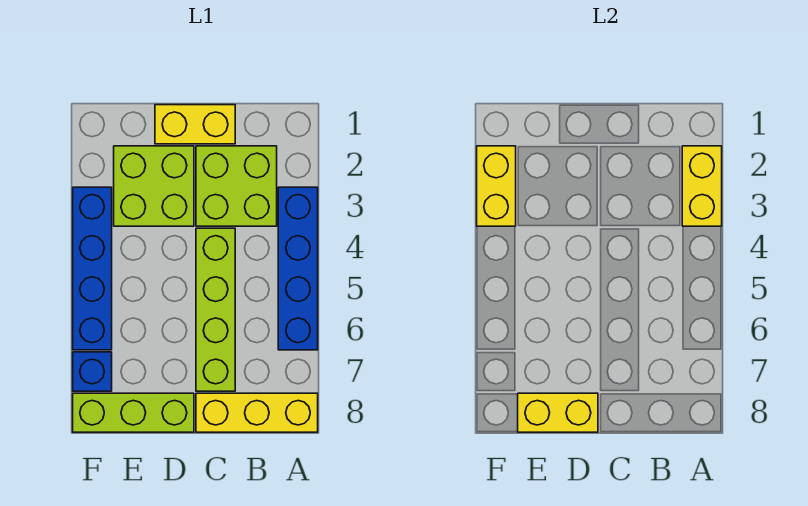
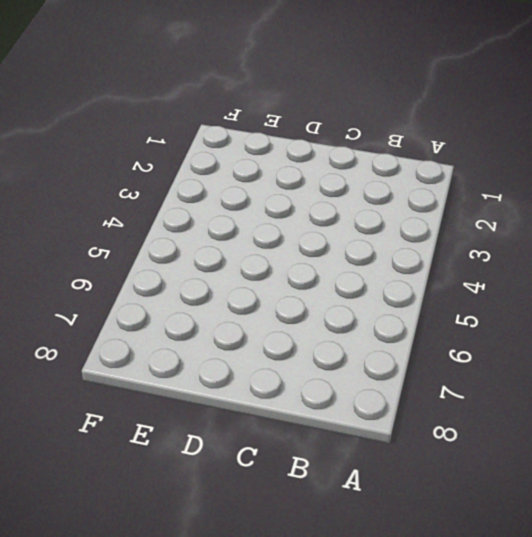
none -> blue brick A3:A6 level 1
none -> yellow brick A8:C8 level 1
none -> lime brick B2:C3 level 1

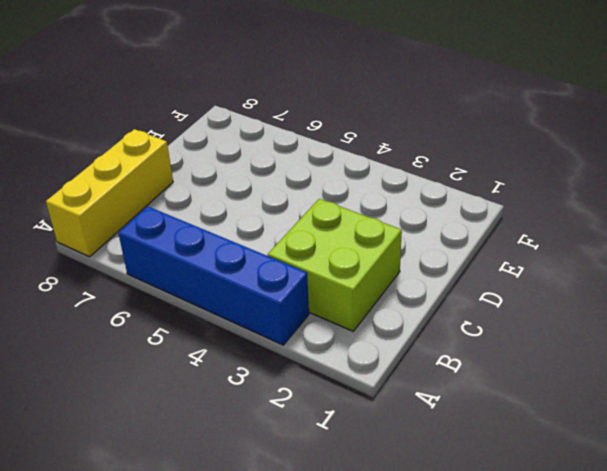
none -> yellow brick C1:D1 level 1
none -> lime brick C4:C7 level 1
none -> lime brick D2:E3 level 1

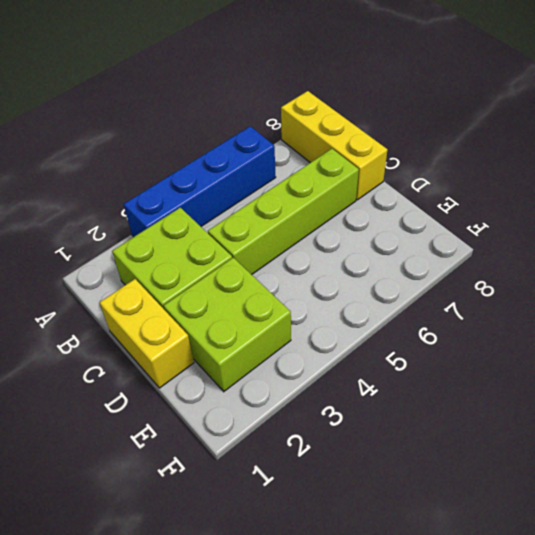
none -> lime brick D8:F8 level 1
none -> blue brick F3:F6 level 1
none -> blue brick F7 level 1

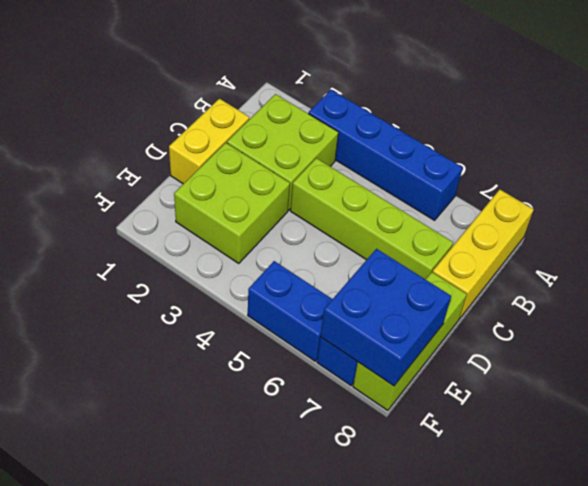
blue brick E7:F8 level 2 -> yellow brick D8:E8 level 2
blue brick F5:F6 level 1 -> blue brick F3:F6 level 1
none -> yellow brick A2:A3 level 2
none -> yellow brick F2:F3 level 2

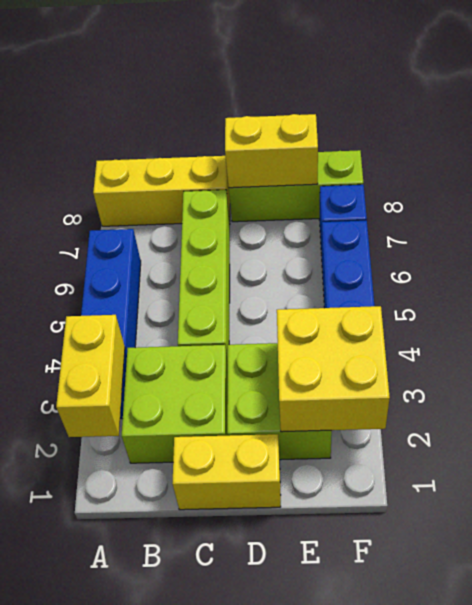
yellow brick E2:F3 level 2 -> yellow brick F2:F3 level 2

